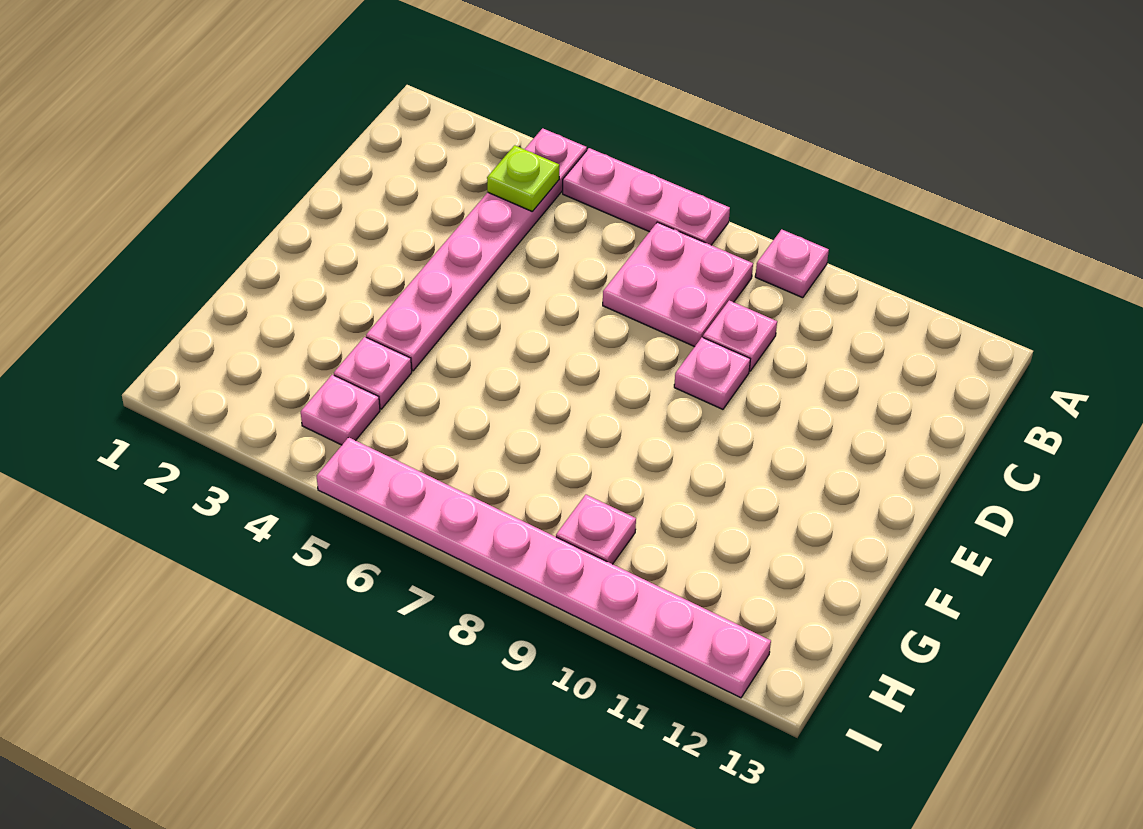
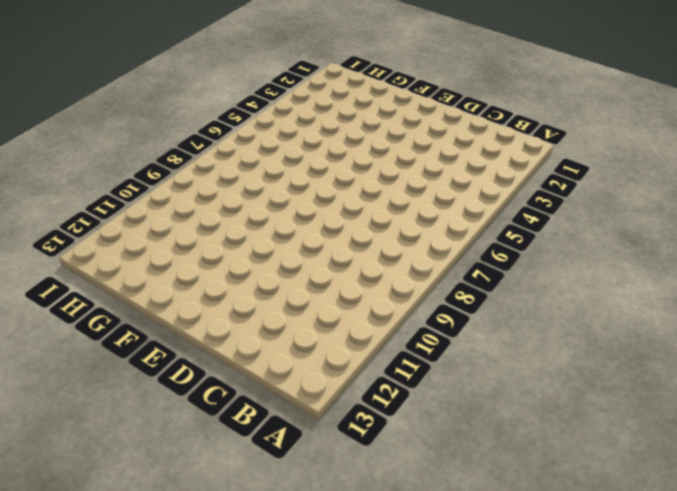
none -> pink plate A4:F4 level 1
none -> pink plate A5:A7 level 1

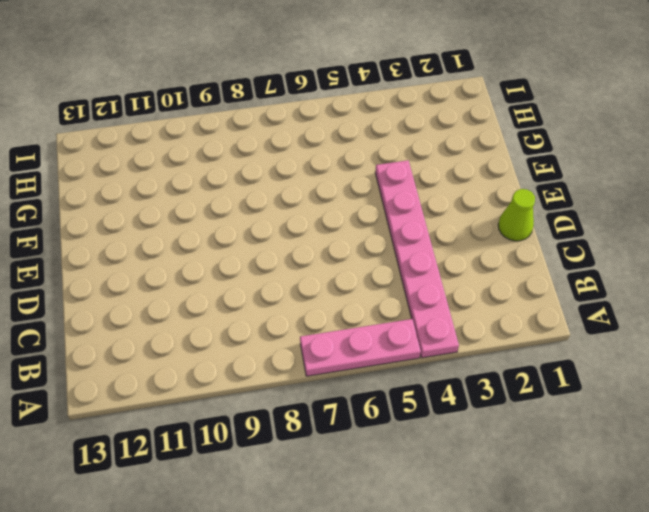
lime cone D1 level 1 -> none
none -> pink plate A9 level 1
none -> pink plate B7:C8 level 1

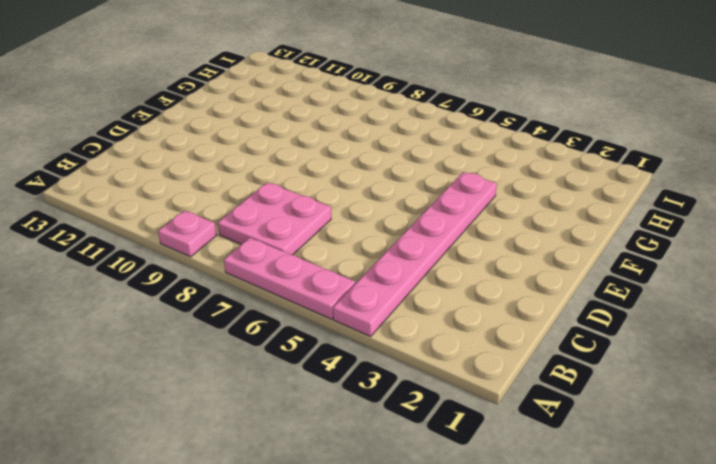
none -> pink plate C9 level 1
none -> pink plate D9 level 1

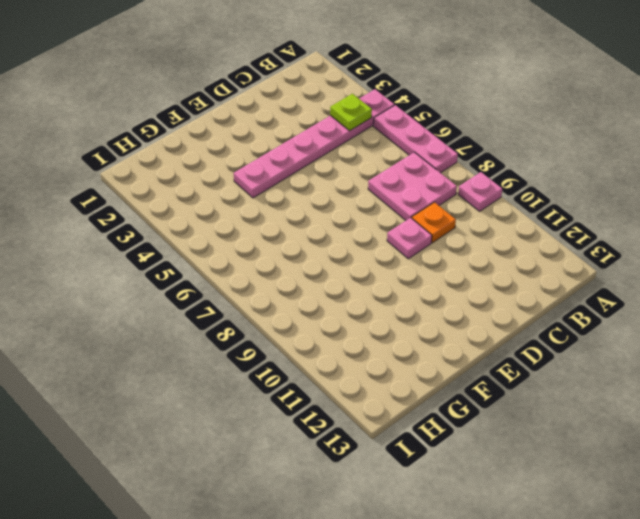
orange plate C9 level 1 -> pink plate C9 level 1
none -> pink plate G4 level 1
none -> pink plate H4 level 1

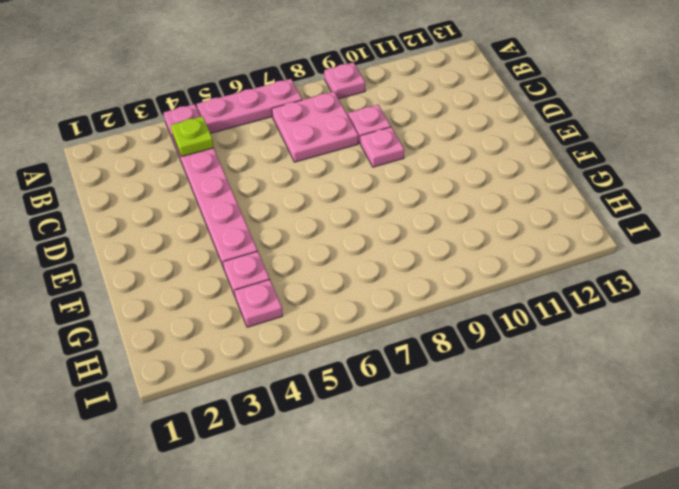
none -> pink plate H9 level 1
none -> pink plate I5:I12 level 1

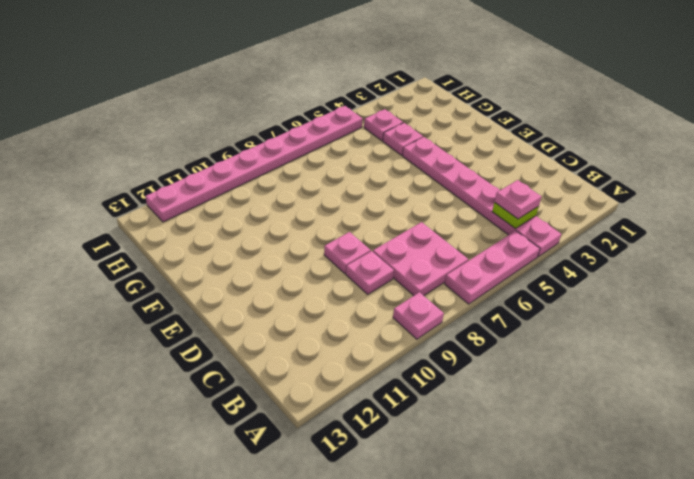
pink plate B4 level 3 -> pink plate H9 level 1

